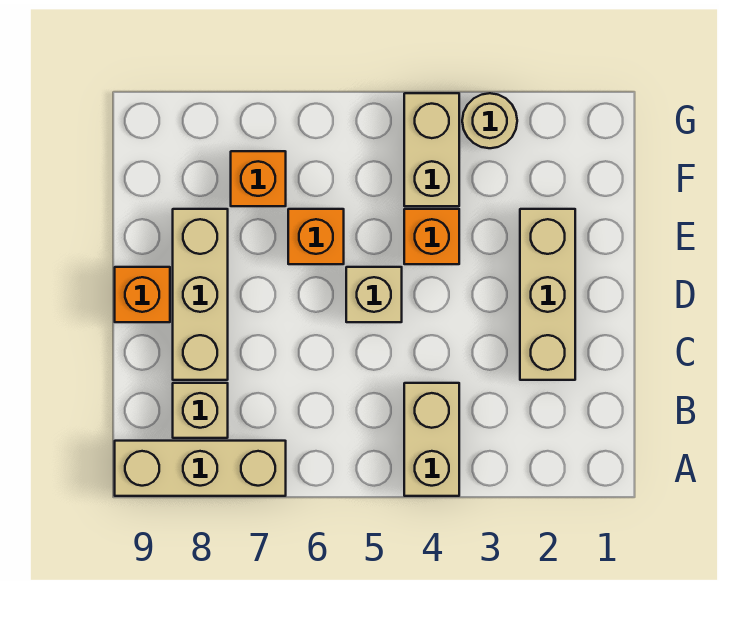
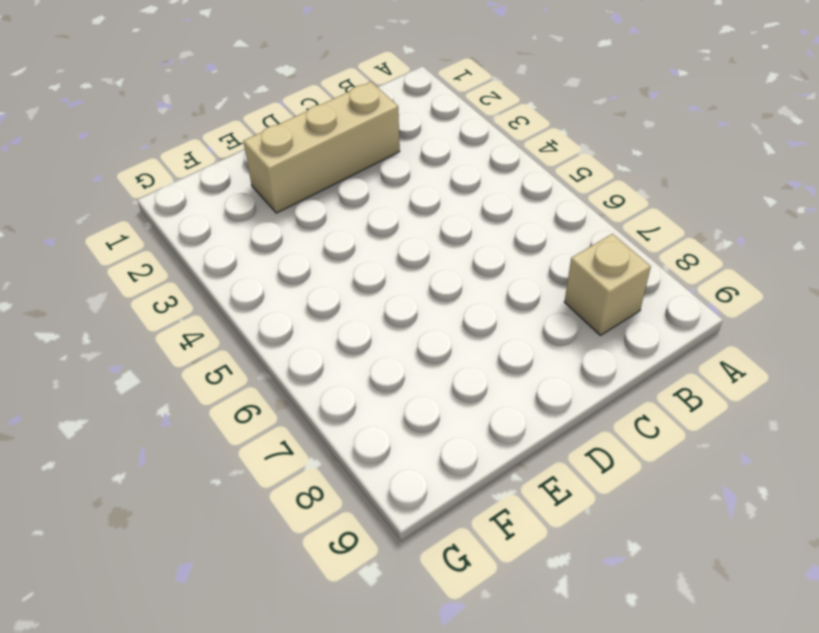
none -> tan brick A4:B4 level 1
none -> tan brick A7:A9 level 1
none -> tan brick C8:E8 level 1

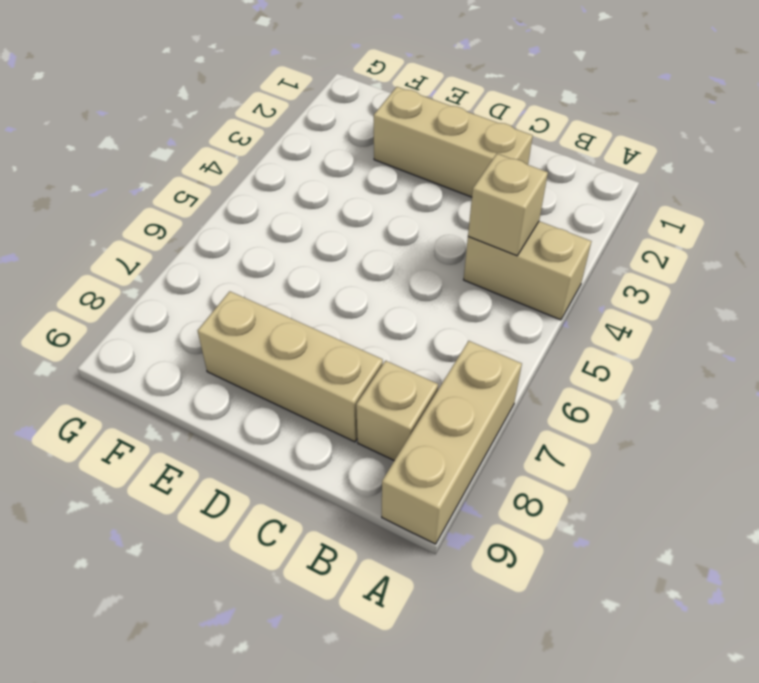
tan brick B4 level 2 -> tan brick D5 level 1
none -> orange brick D9 level 1
none -> orange brick E4 level 1
none -> orange brick E6 level 1

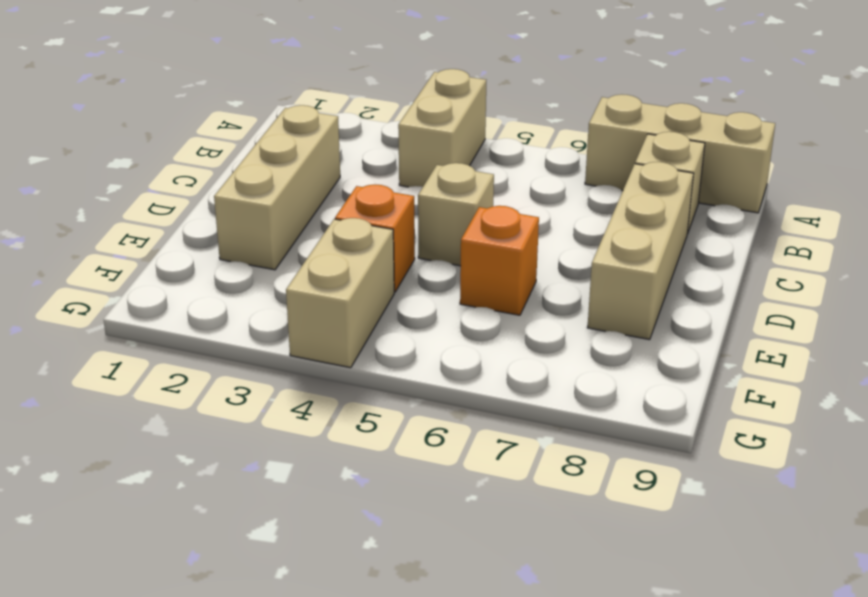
none -> orange brick D9 level 1
none -> orange brick F7 level 1
none -> tan round brick G3 level 1

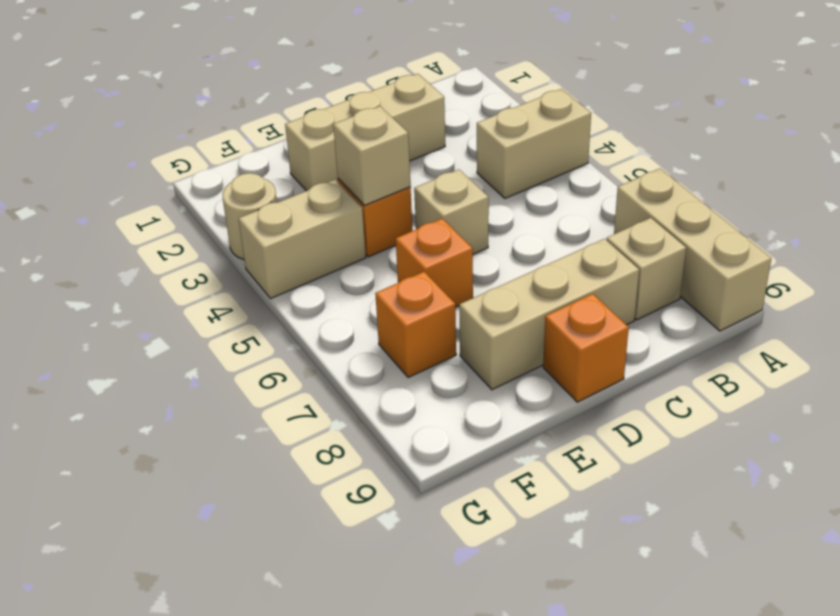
tan brick E4 level 2 -> none

